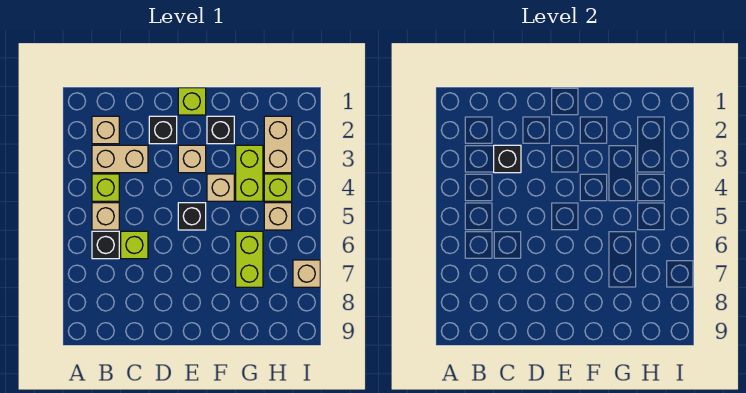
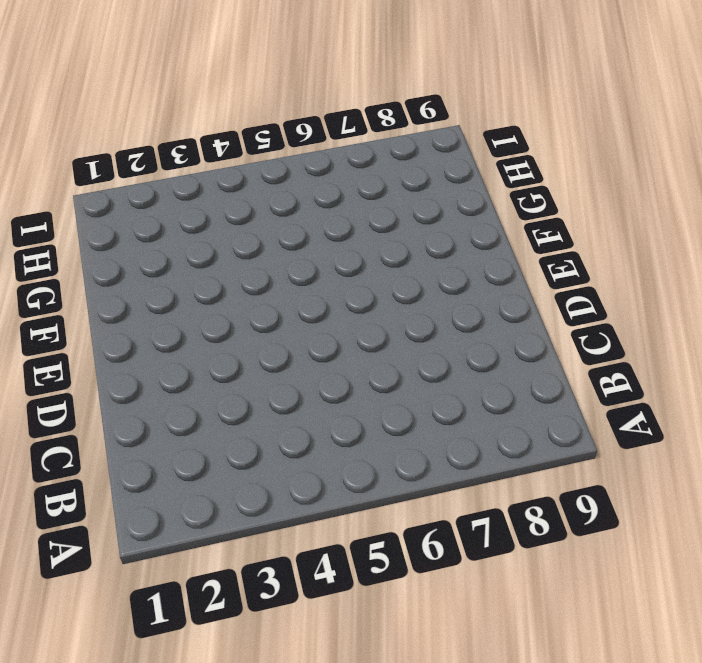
none -> tan brick B2 level 1
none -> tan brick B3:C3 level 1
none -> lime brick B4 level 1

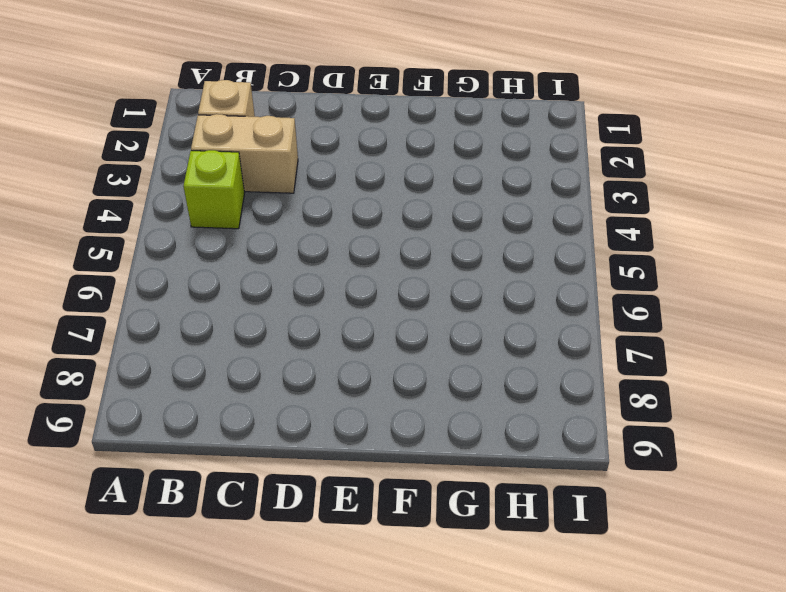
none -> tan brick B5 level 1
none -> black brick B6 level 1
none -> lime brick C6 level 1

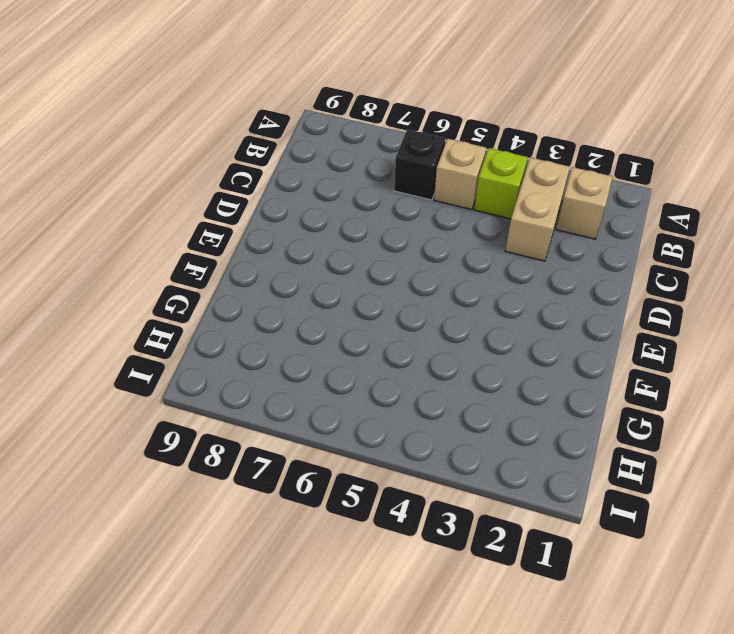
none -> lime brick C6 level 1
none -> black brick D2 level 1
none -> lime brick E1 level 1

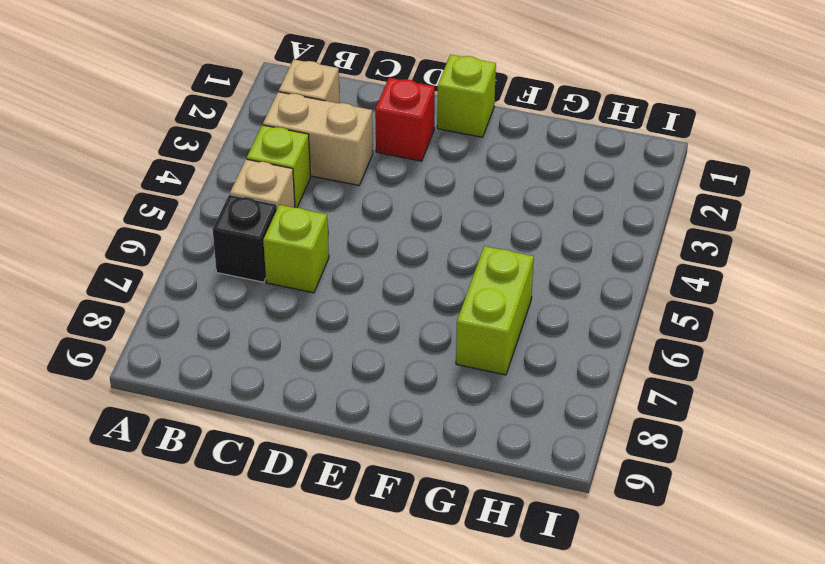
red brick D2 level 1 -> black brick D2 level 1
none -> tan brick E3 level 1
none -> black brick E5 level 1
none -> black brick F2 level 1

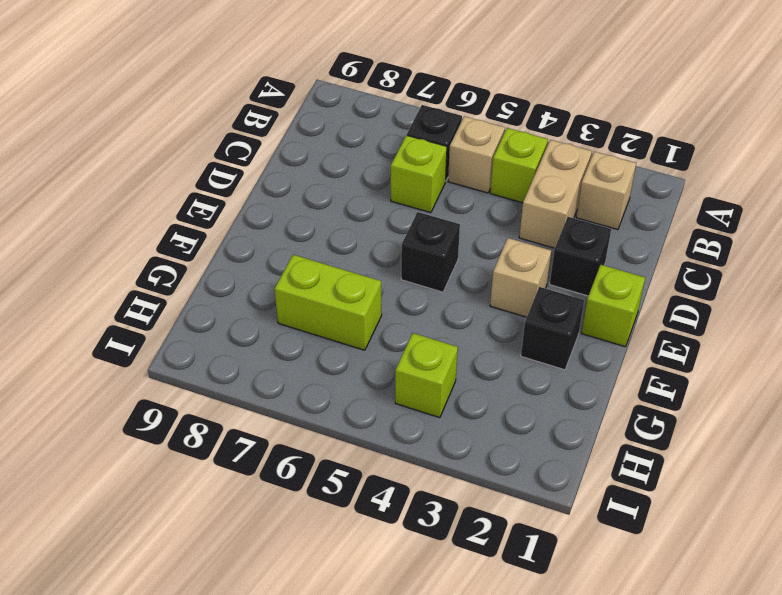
none -> tan brick F4 level 1
none -> lime brick G3:G4 level 1
none -> tan brick H2:H3 level 1

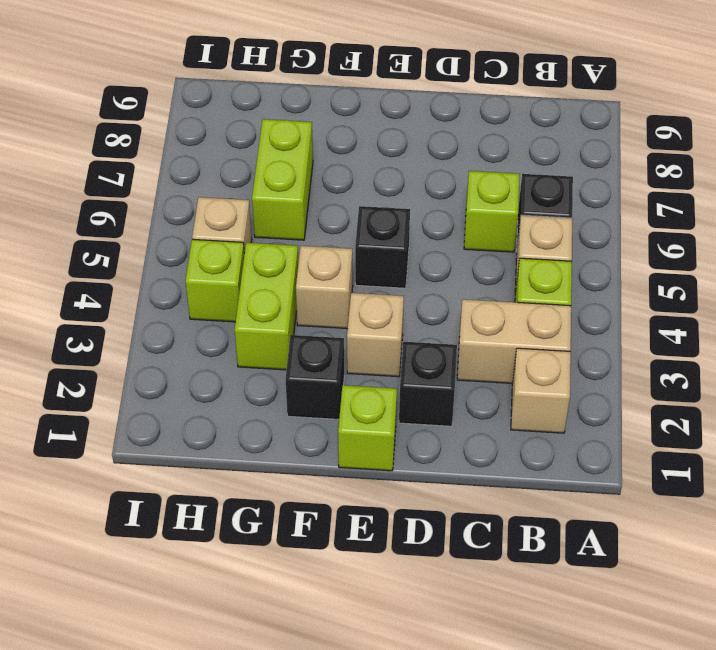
none -> tan brick H2:H3 level 1
none -> tan brick I7 level 1
none -> black brick C3 level 2

